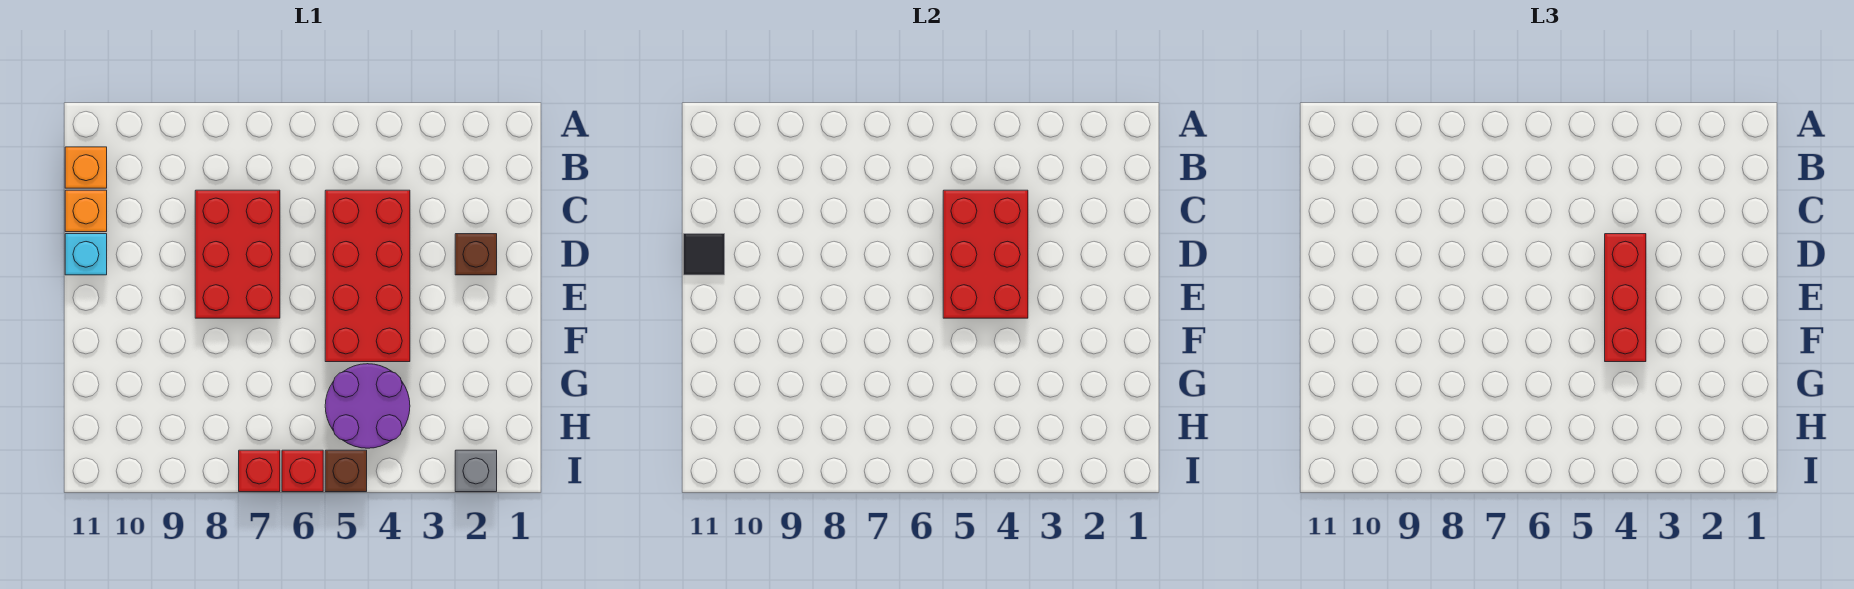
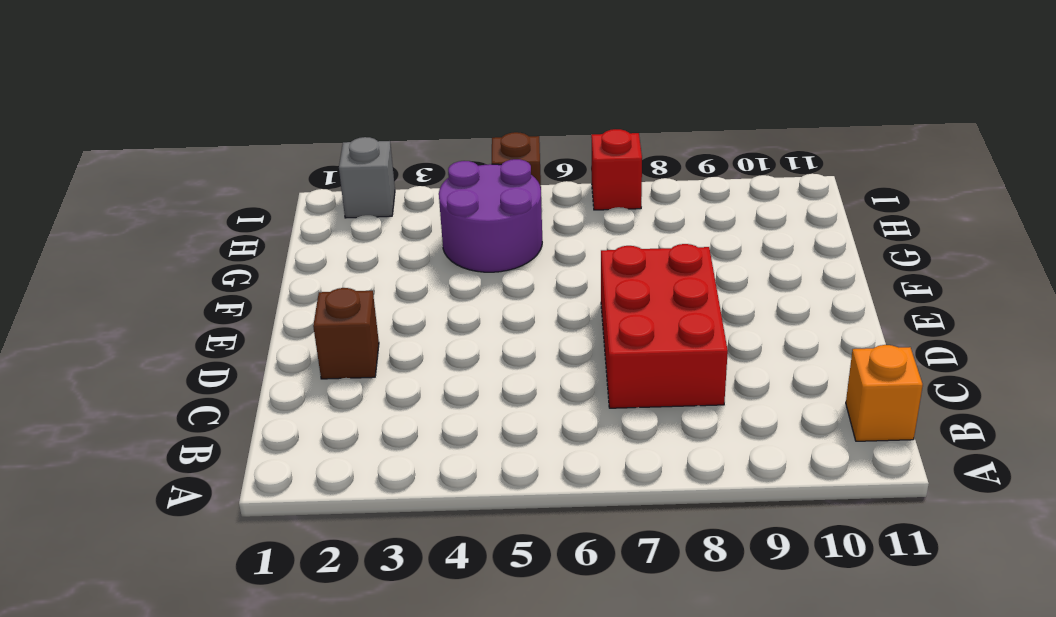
none -> red brick C4:F5 level 1
none -> orange brick C11 level 1
none -> cyan brick D11 level 1

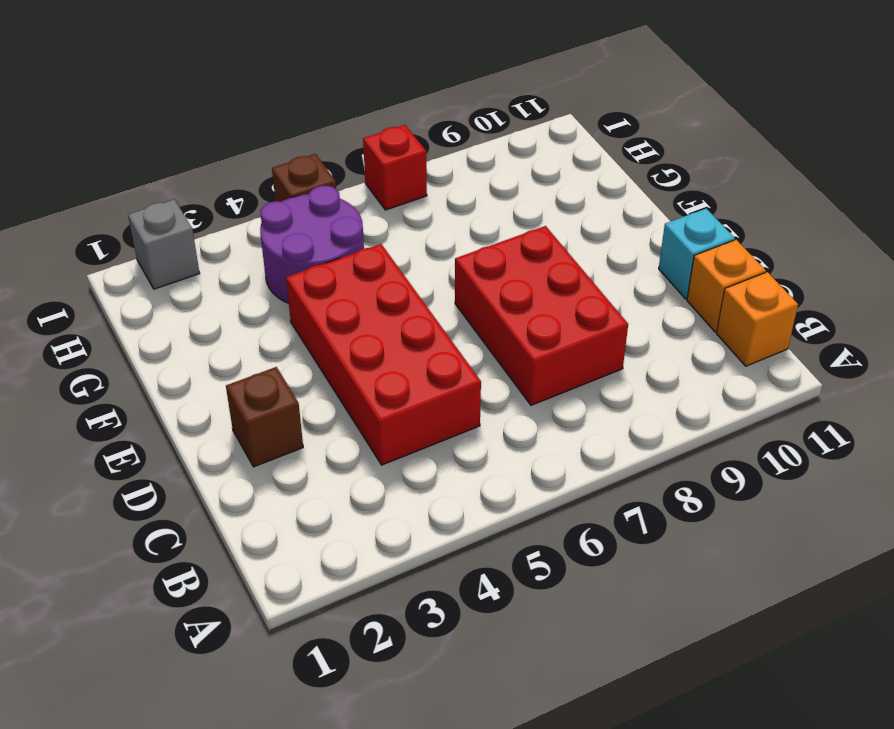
none -> red brick I6 level 1
none -> red brick C4:E5 level 2
none -> black tile D11 level 2

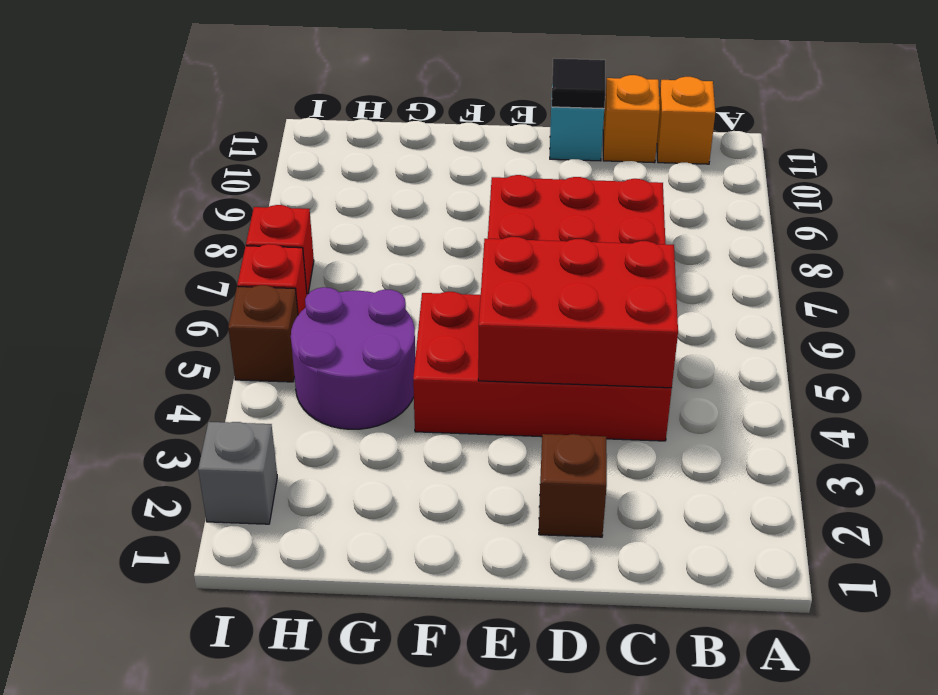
none -> red brick D4:F4 level 3

